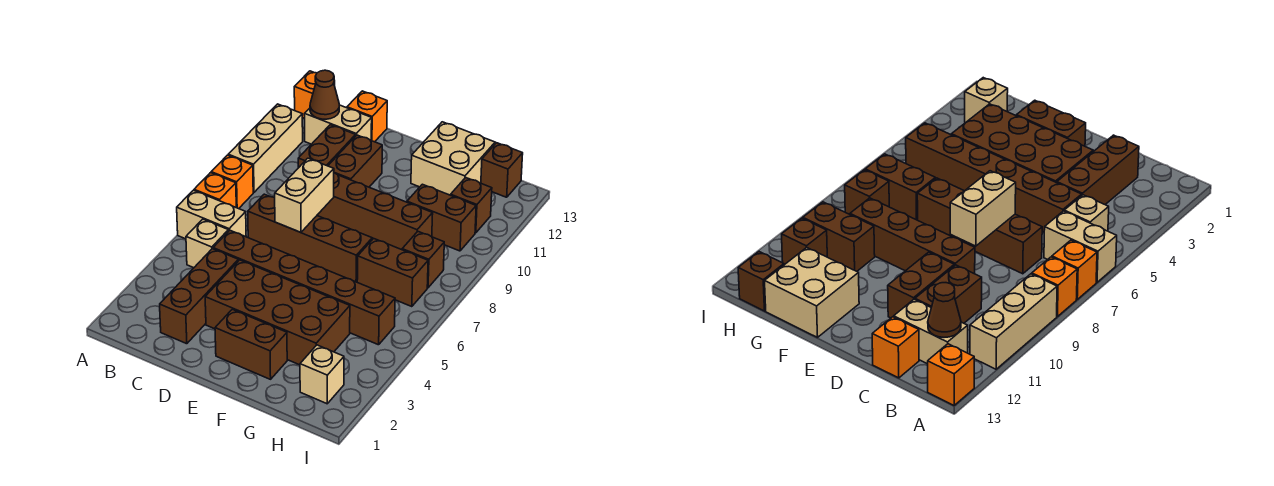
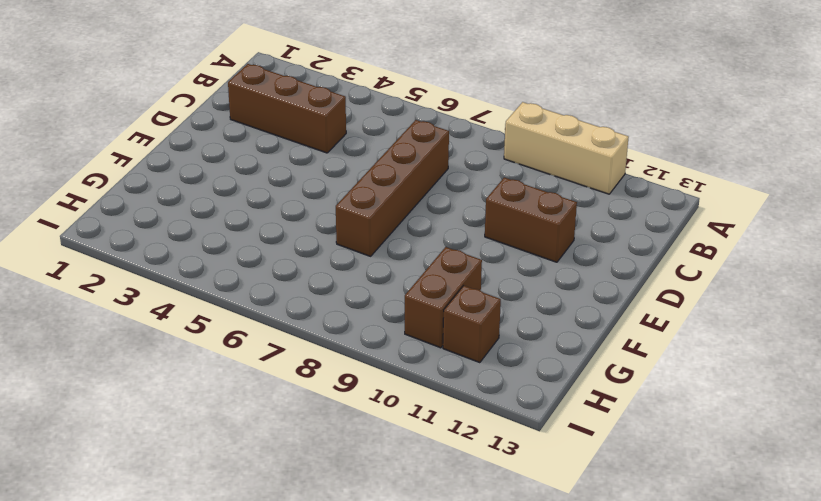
none -> tan brick A6:B6 level 1
none -> orange brick A7 level 1
none -> orange brick A8 level 1

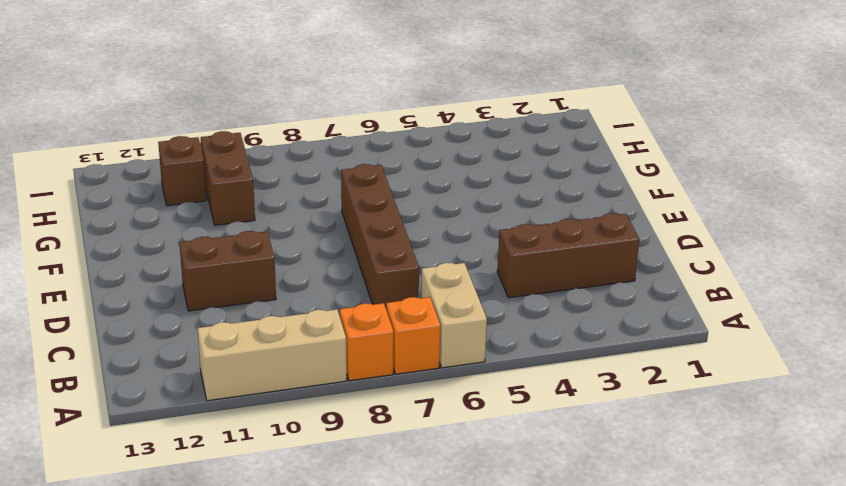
none -> orange brick A13 level 1
none -> tan brick B5 level 1
none -> tan brick B12:C12 level 1

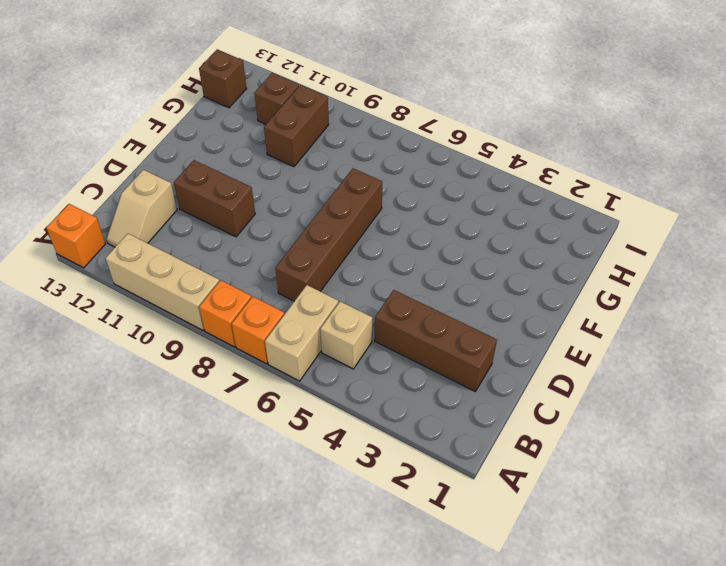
tan slope B12:C12 level 1 top C -> tan brick B12:C12 level 1
none -> brown brick C5:H5 level 1
none -> brown brick C10:C11 level 1
none -> orange brick C13 level 1

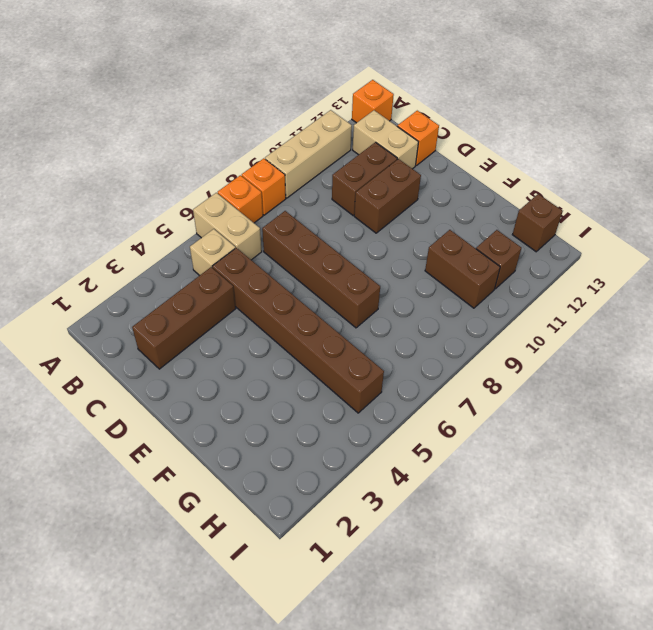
none -> brown brick D3:G4 level 1
none -> brown brick D9:G9 level 1
none -> brown brick E2:F2 level 1

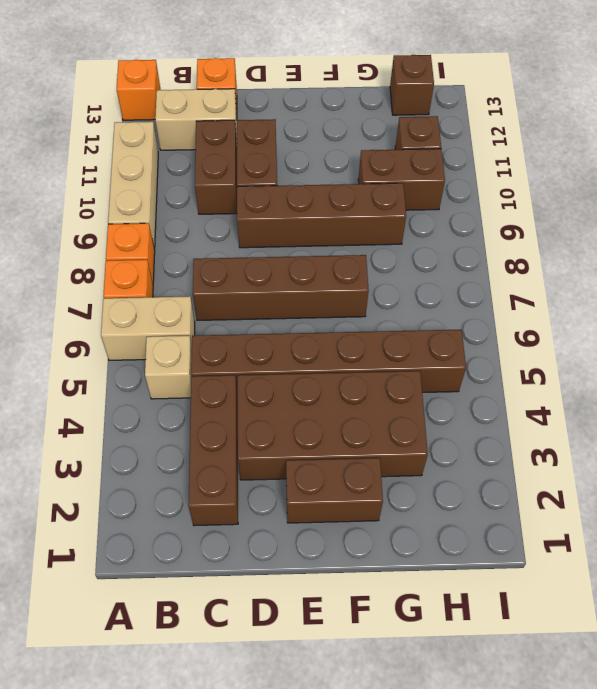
none -> tan brick F12:G13 level 1
none -> brown brick G7:H7 level 1
none -> tan brick H2 level 1

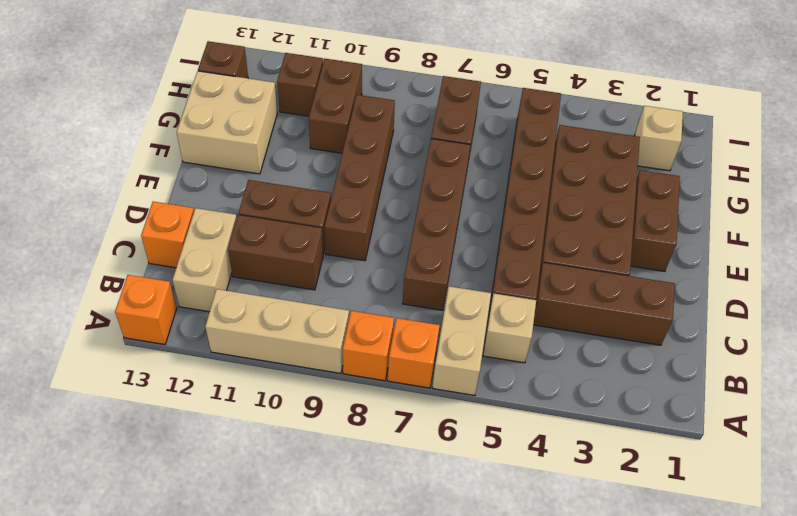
none -> brown brick H8 level 1
none -> brown cone B12 level 2
none -> tan brick D7:D8 level 2

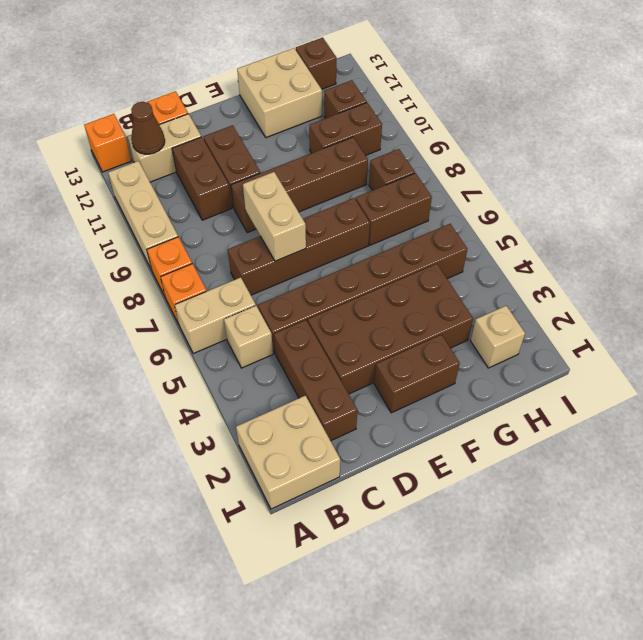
tan brick A1:B2 level 1 -> none

